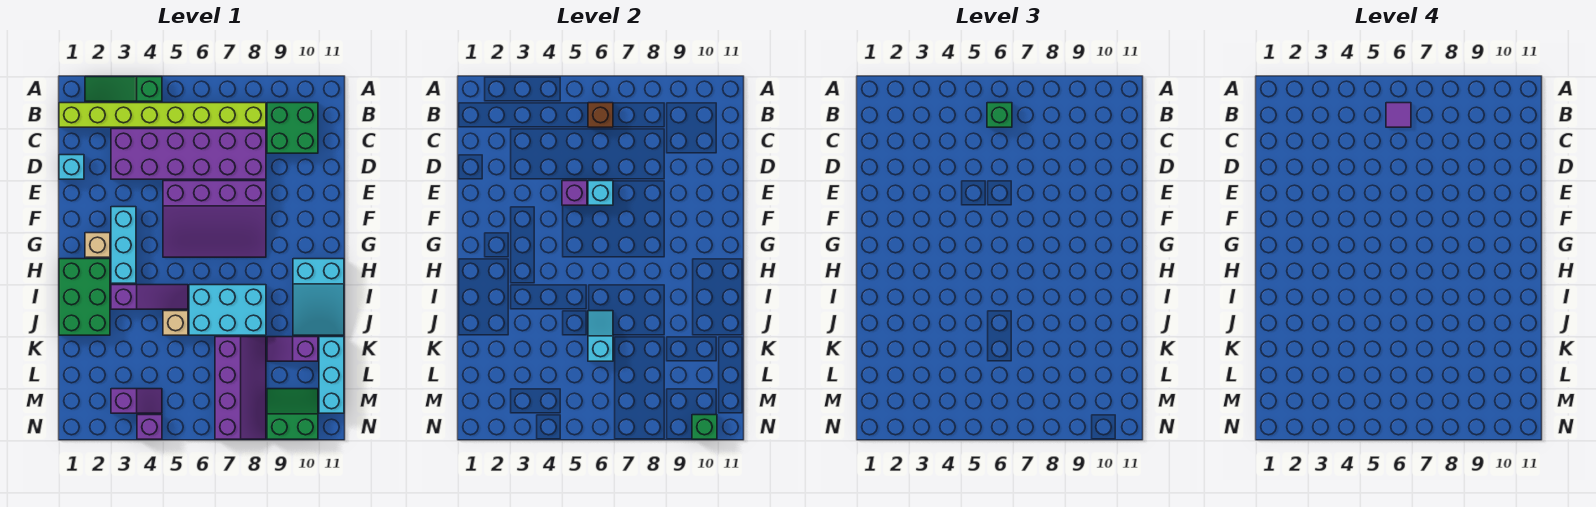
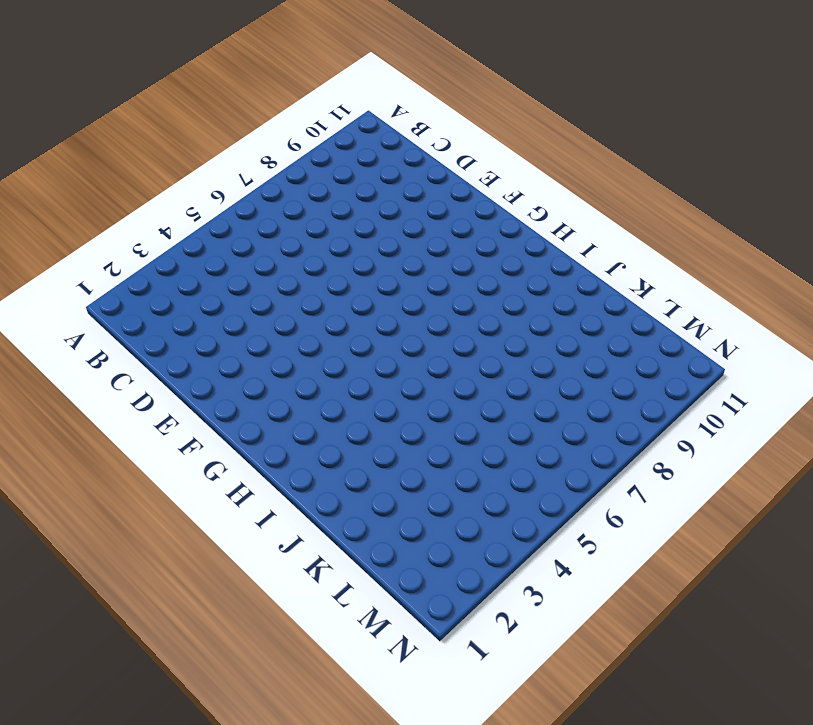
none -> green slope A2:A4 level 1 top 4
none -> lime brick B1:B8 level 1
none -> green brick B9:C10 level 1

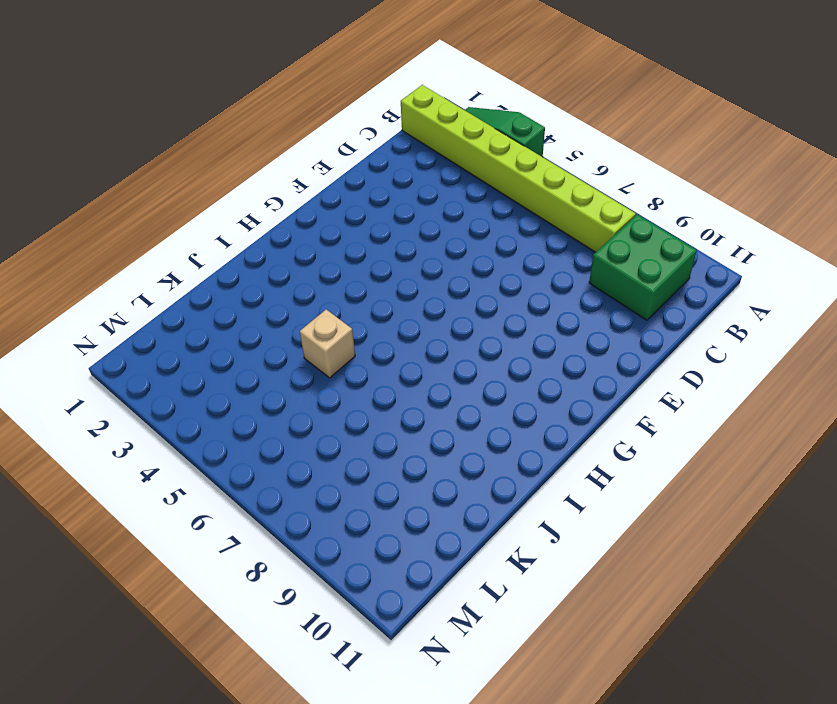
none -> purple brick C3:D8 level 1
none -> cyan brick D1 level 1
none -> purple slope E5:G8 level 1 top E

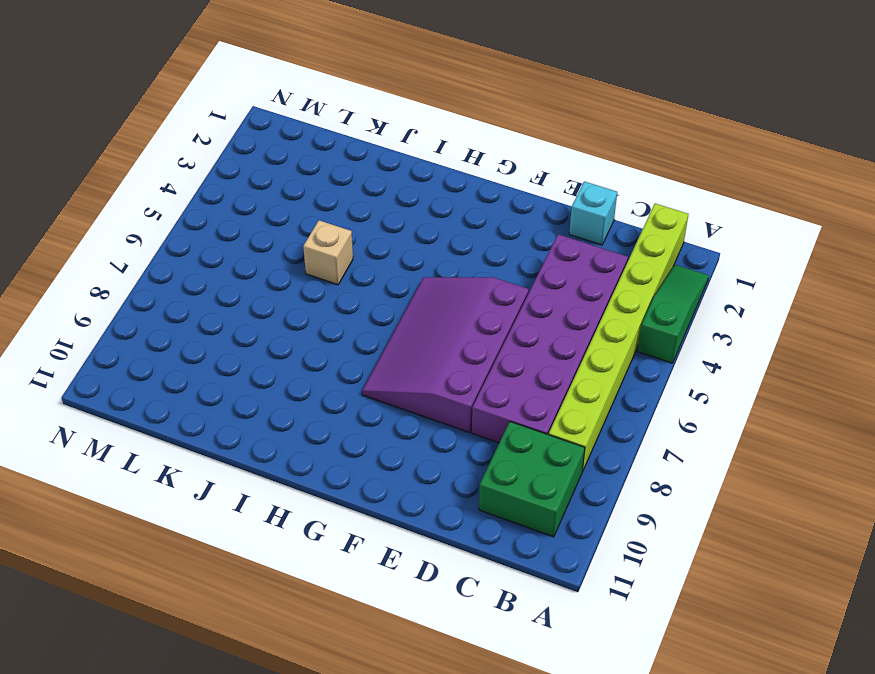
none -> cyan brick F3:H3 level 1
none -> tan brick G2 level 1
none -> green brick H1:J2 level 1

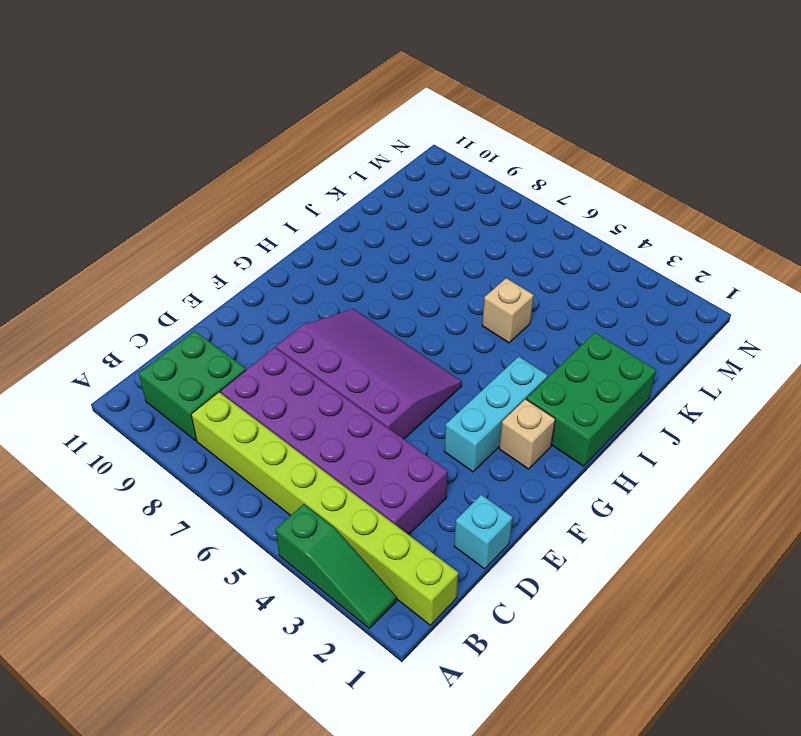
none -> cyan slope H10:J11 level 1 top H
none -> purple slope I3:I5 level 1 top 3
none -> cyan brick I6:J8 level 1

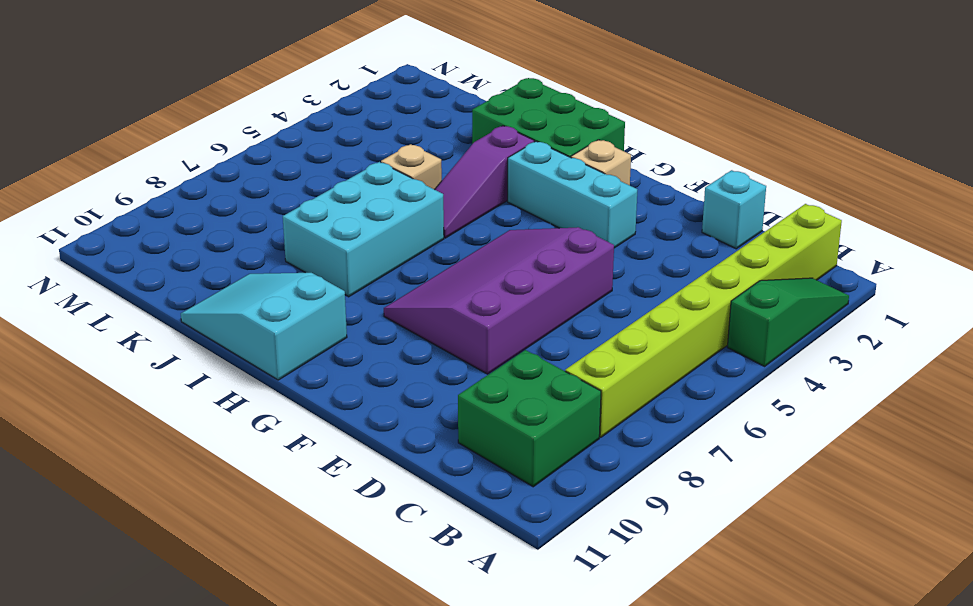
none -> purple brick C3:D8 level 1
none -> purple slope K7:N8 level 1 top 7
none -> purple slope K9:K10 level 1 top 10

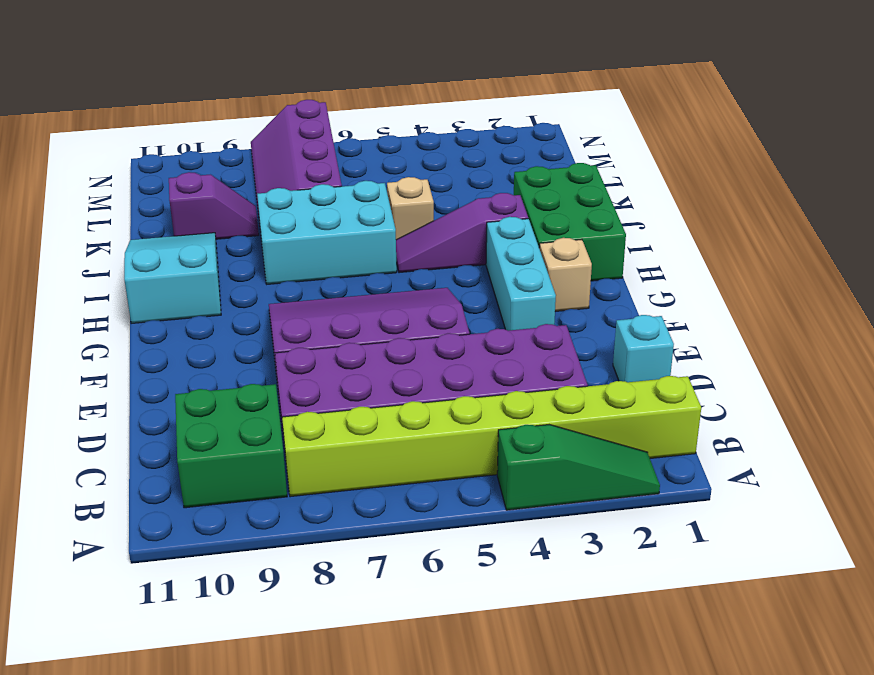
none -> cyan brick K11:M11 level 1
none -> purple slope M3:M4 level 1 top 3
none -> green slope M9:N10 level 1 top N

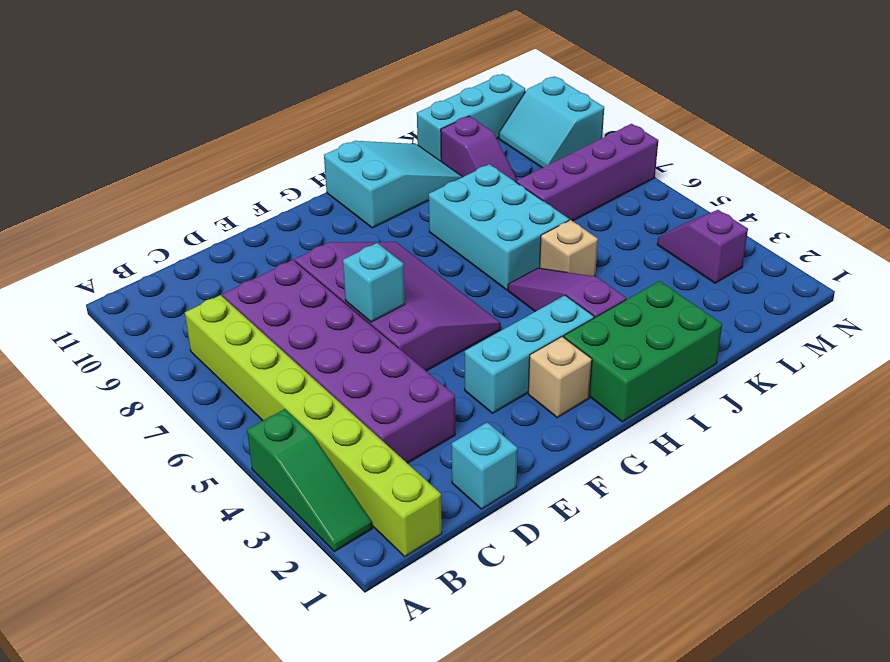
cyan slope M9:N10 level 1 top N -> green slope M9:N10 level 1 top N
none -> green brick B9:C10 level 1
none -> purple brick N4 level 1
none -> brown brick B6 level 2

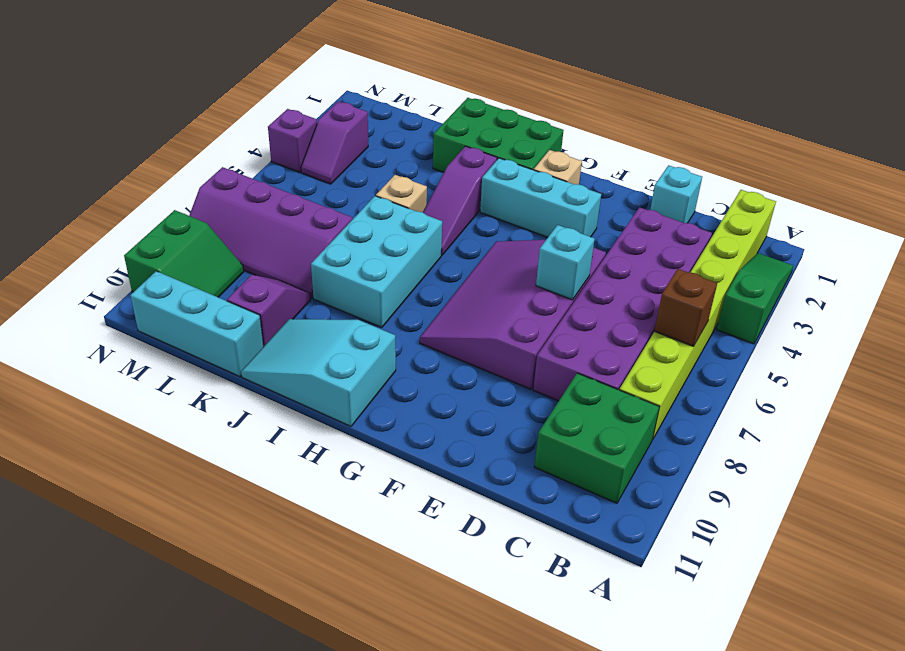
none -> purple brick E5 level 2
none -> cyan slope J6:K6 level 2 top K
none -> green brick N10 level 2

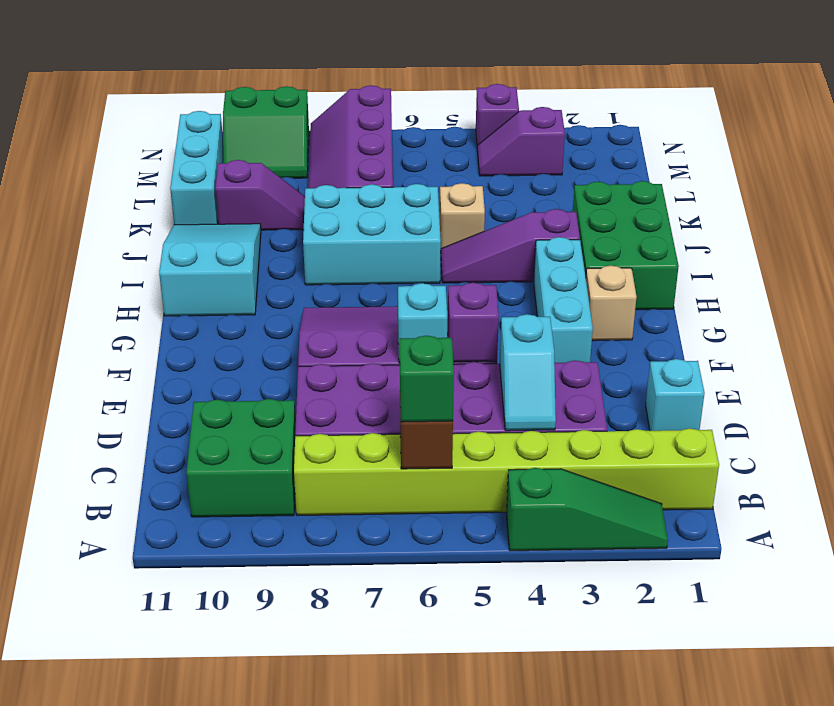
cyan slope C4:D4 level 2 top D -> cyan slope J6:K6 level 2 top K
none -> green brick N10 level 2
none -> purple tile B6 level 4

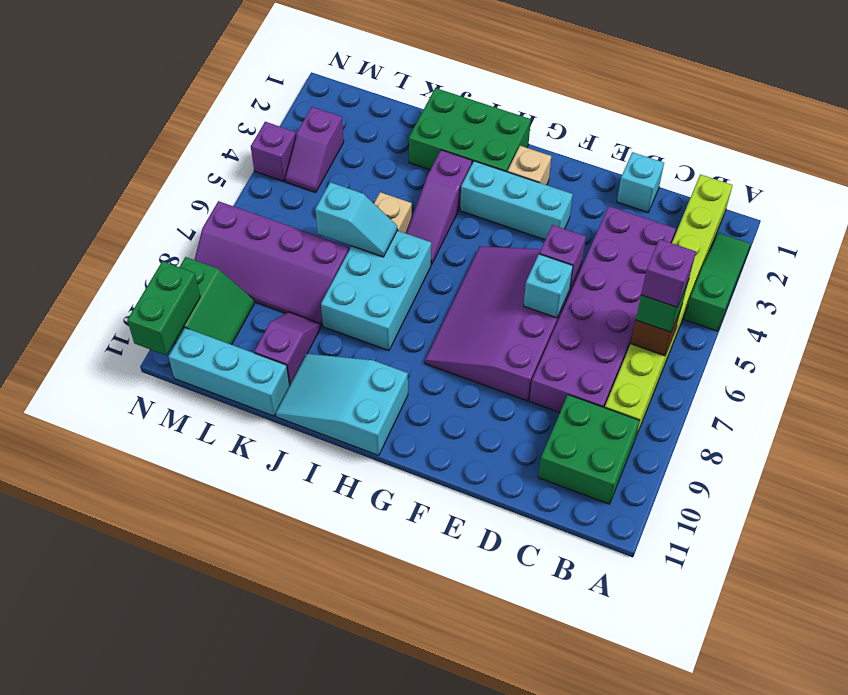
purple brick B6 level 4 -> purple tile B6 level 4
green brick N10:N11 level 2 -> green brick N10 level 2

